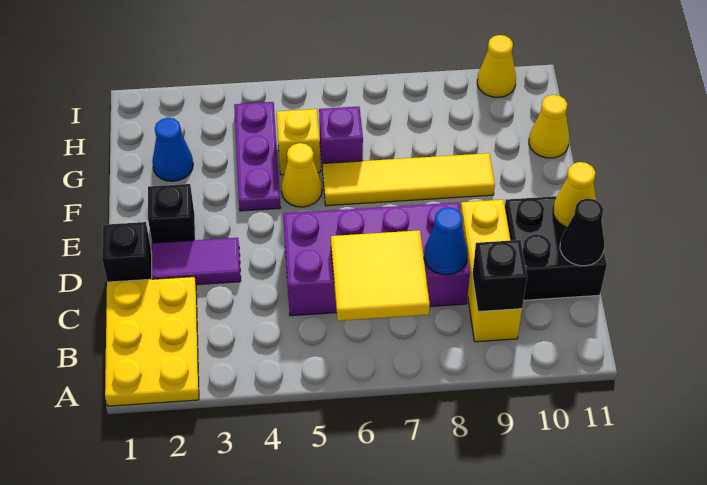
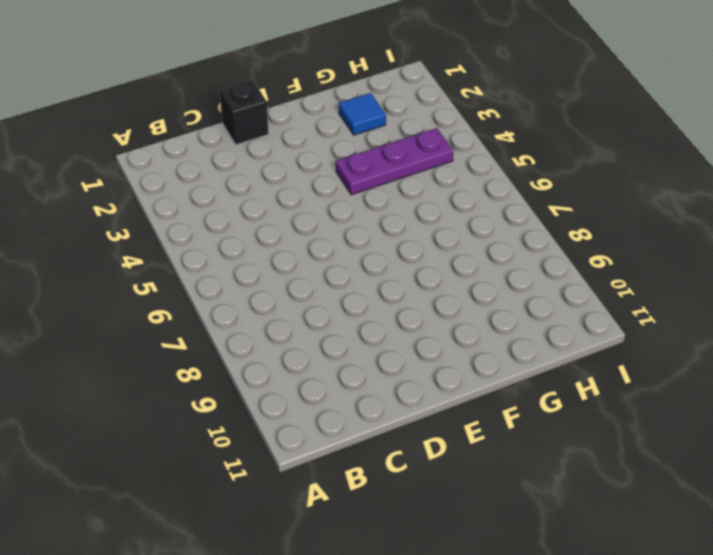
blue tile G2 level 1 -> blue cone G2 level 1
none -> yellow plate A1:C2 level 1
none -> yellow brick B9:D9 level 1
none -> purple brick C5:D8 level 1

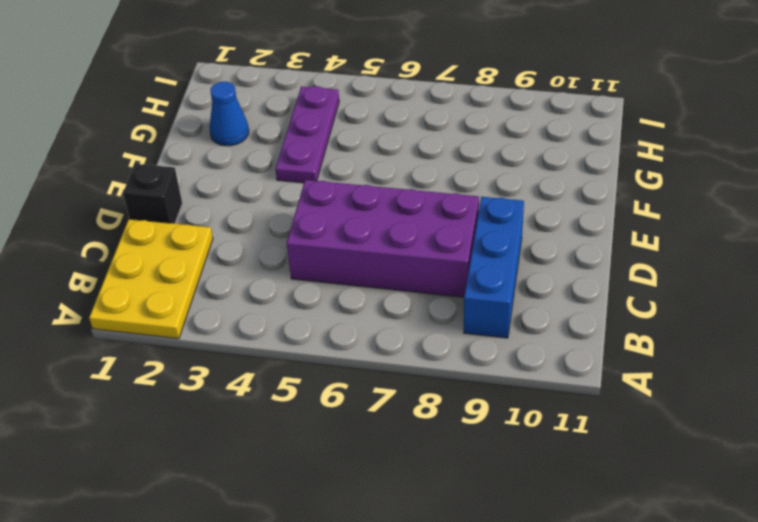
blue brick B9:D9 level 1 -> yellow brick B9:D9 level 1
none -> black brick C10:D11 level 1
none -> purple tile D2:D3 level 1
none -> black brick E2 level 1

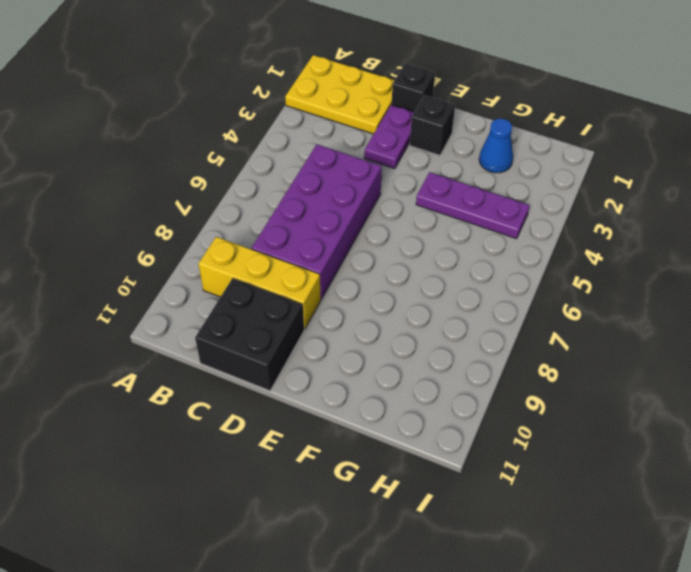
purple plate D2:D3 level 1 -> purple tile D2:D3 level 1
none -> yellow cone F5 level 1
none -> yellow tile F6:F9 level 1
none -> yellow brick G5 level 1

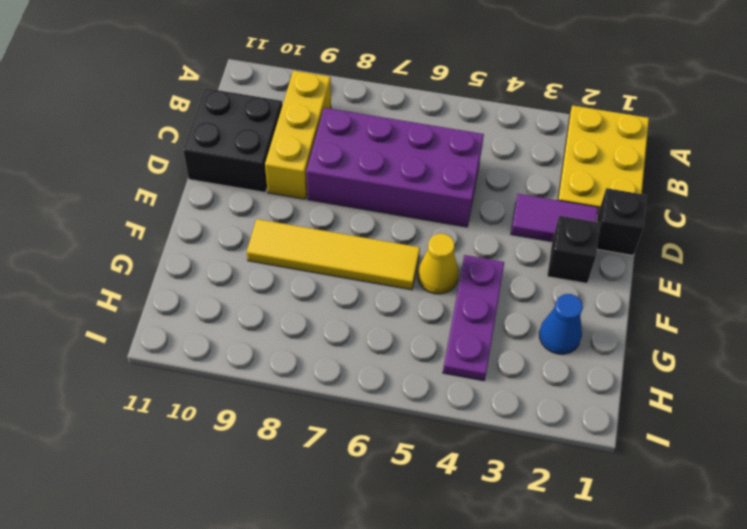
none -> yellow brick G5 level 1
none -> purple brick G6 level 1
none -> yellow cone G11 level 1

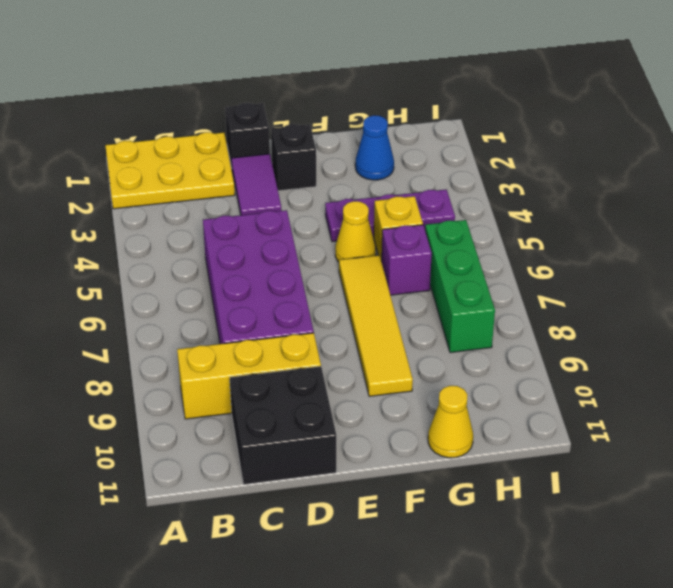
green brick H6:H8 level 1 -> none
none -> yellow cone I10 level 1
none -> yellow tile B6:C7 level 2
none -> black brick B9 level 2

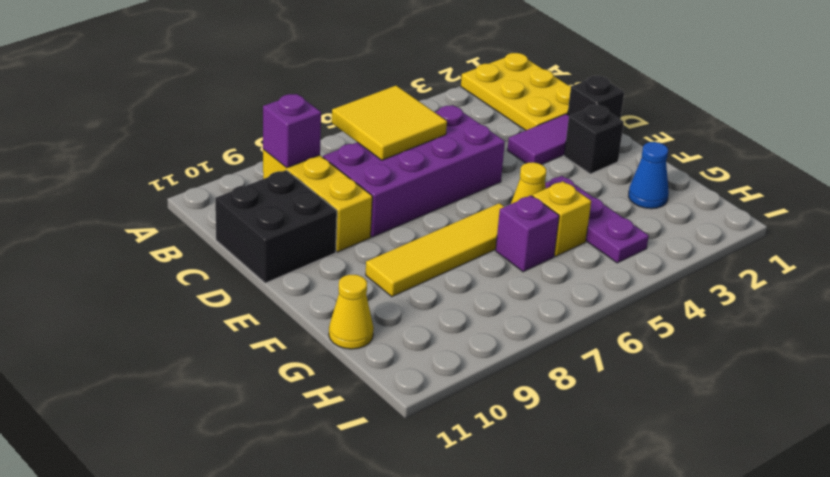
purple brick B9 level 2 -> black brick B9 level 2
none -> yellow cone I10 level 1
none -> blue cone C8 level 2
none -> black cone C11 level 2

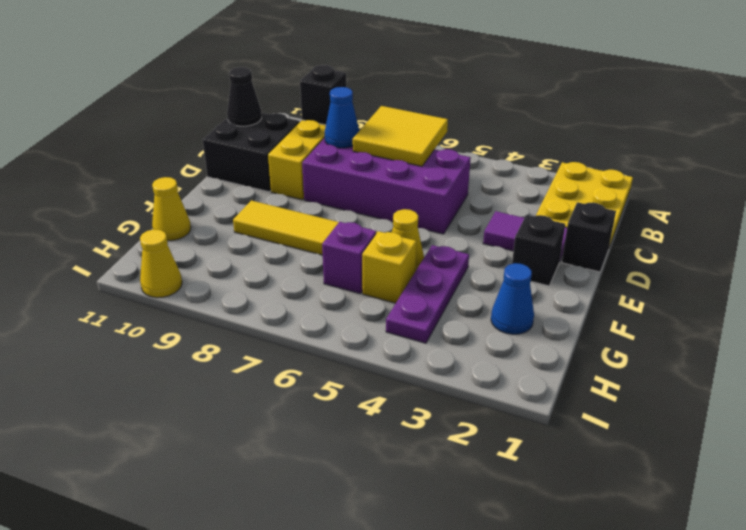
none -> yellow cone D11 level 2

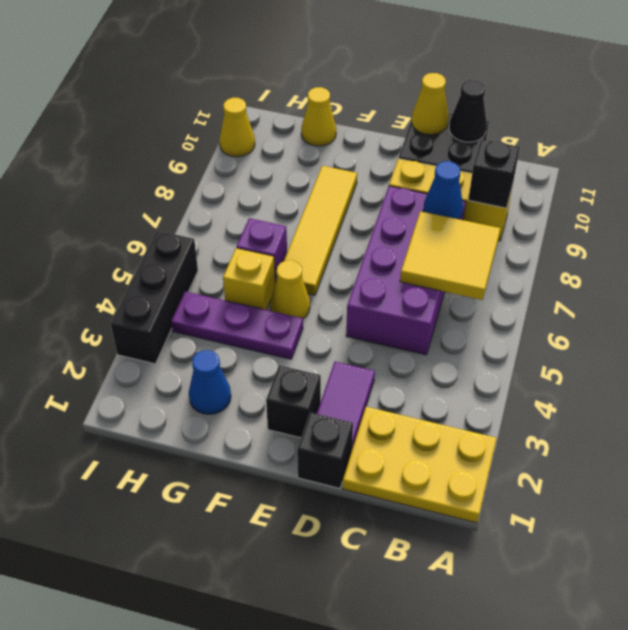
black brick I3:I5 level 1 -> none

